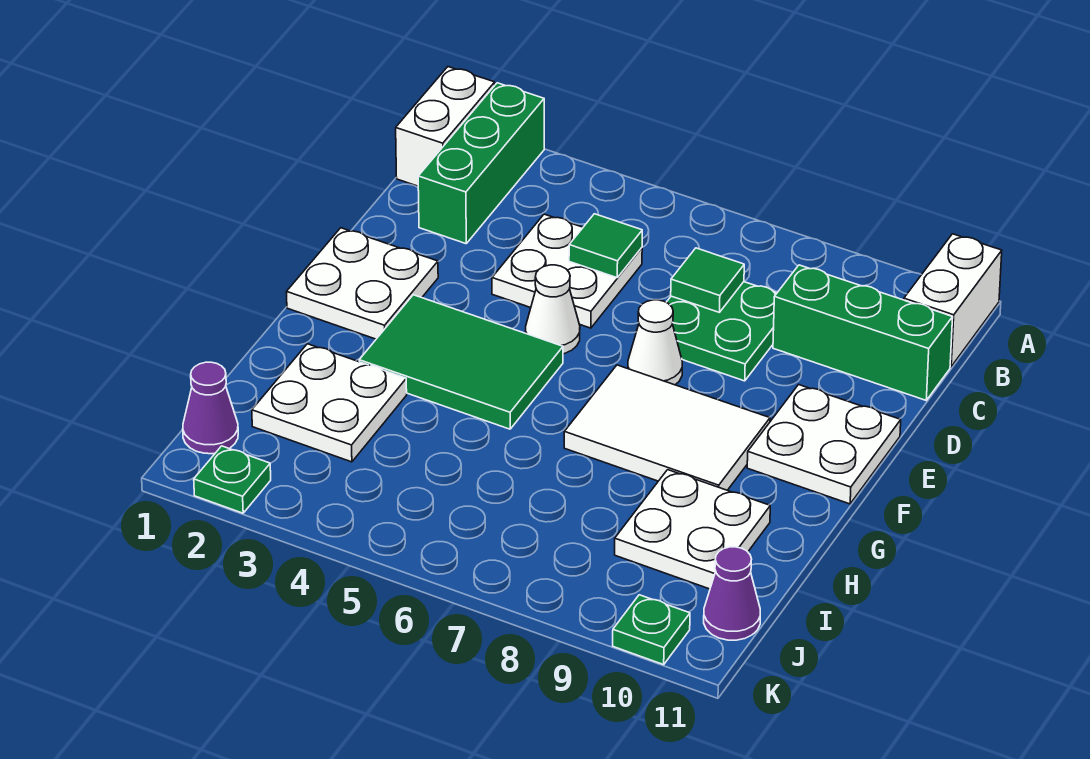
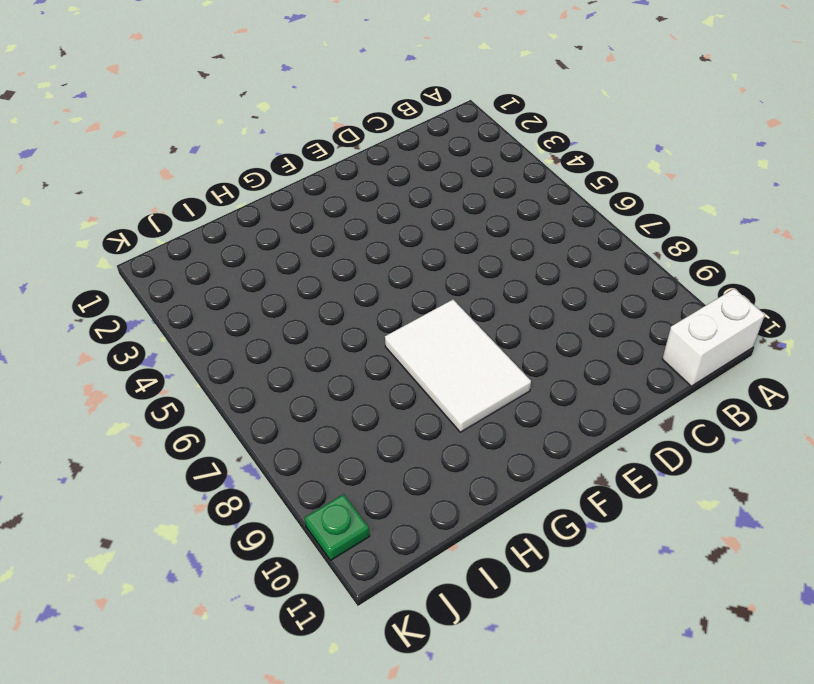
none -> white brick A1:B1 level 1
none -> green brick A2:C2 level 1
none -> white plate C4:D5 level 1

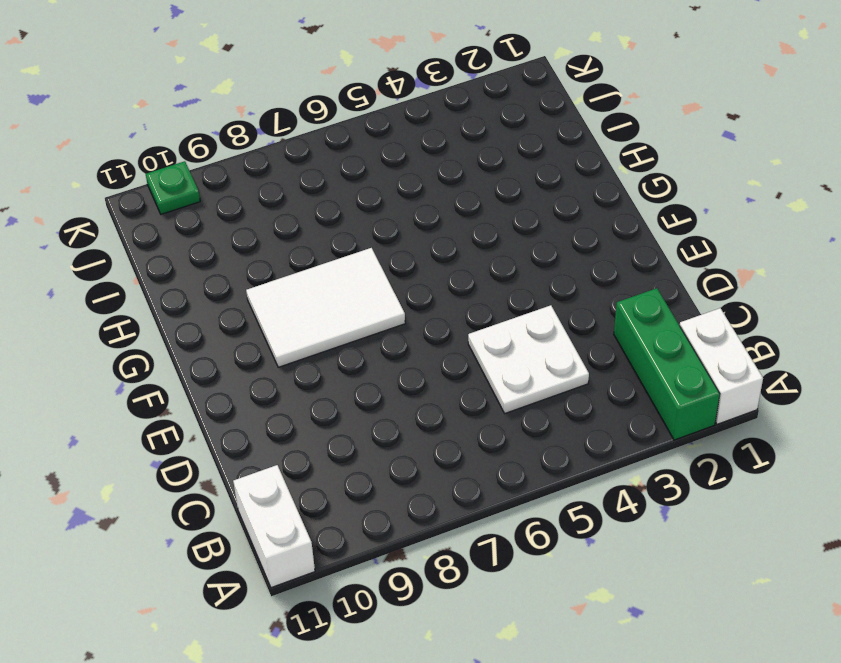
none -> green plate C7:D8 level 1
none -> green brick C9:C11 level 1
none -> white plate E1:F2 level 1

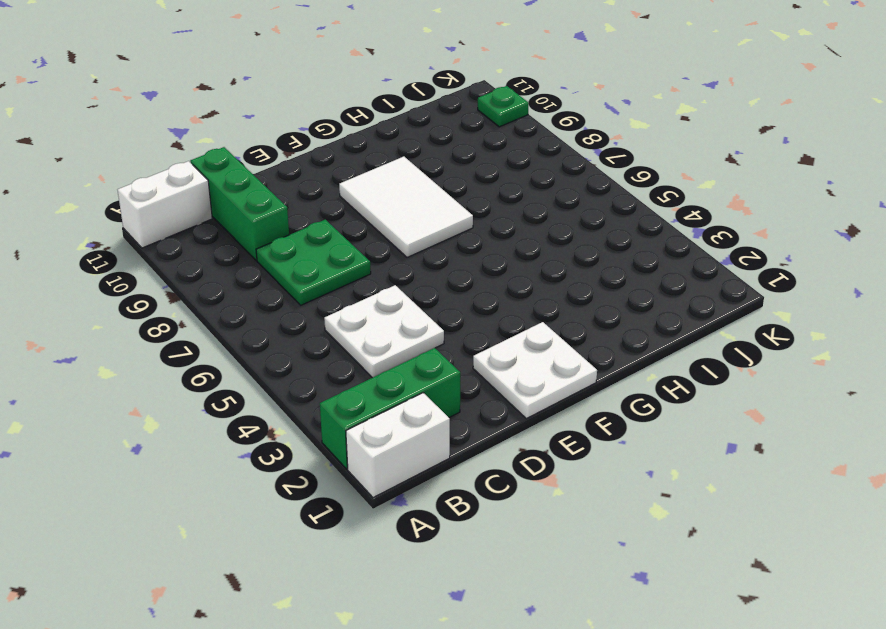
none -> white cone E5 level 1
none -> white cone E7 level 1
none -> white plate E10:F11 level 1

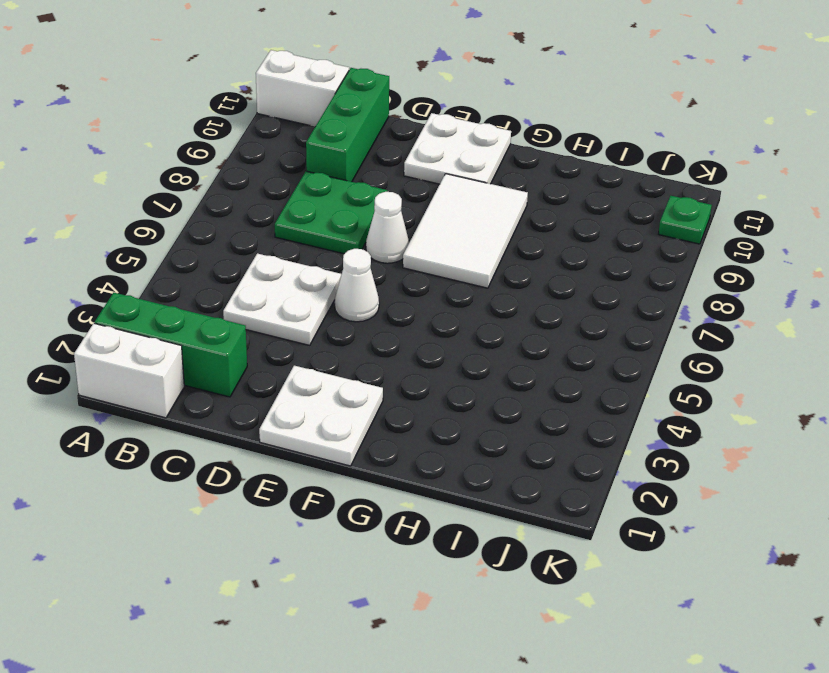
none -> green tile F3:G5 level 1
none -> white plate H2:I3 level 1
none -> white plate H9:I10 level 1

